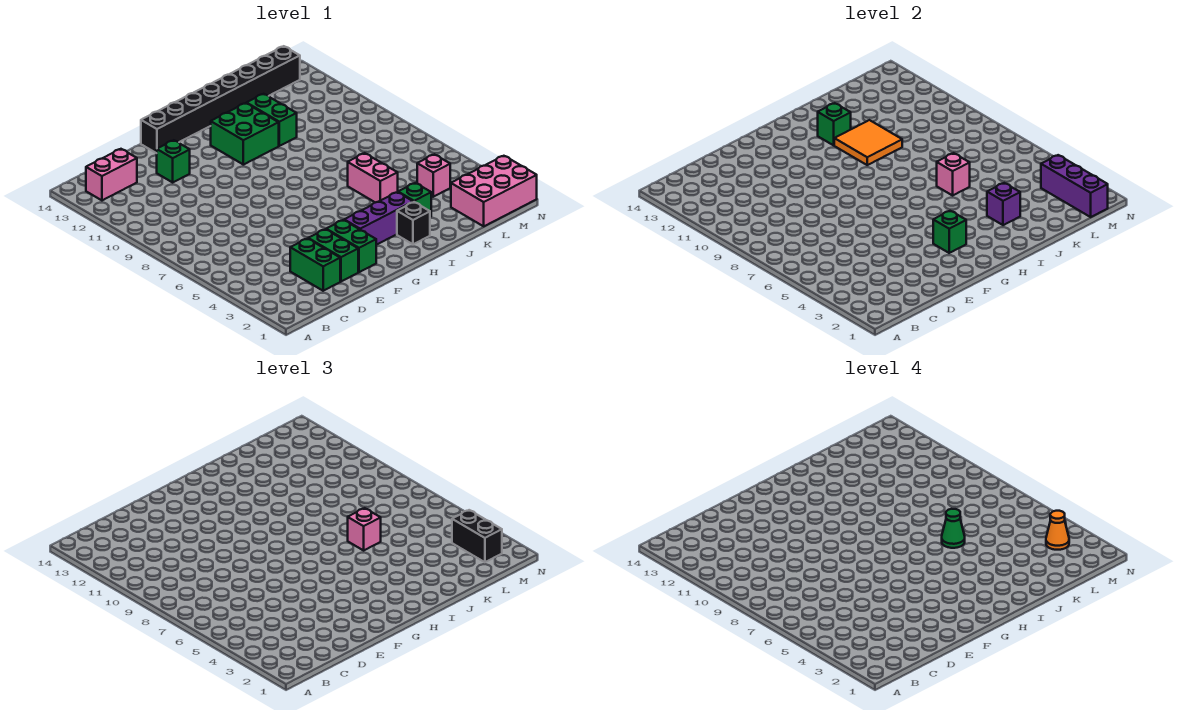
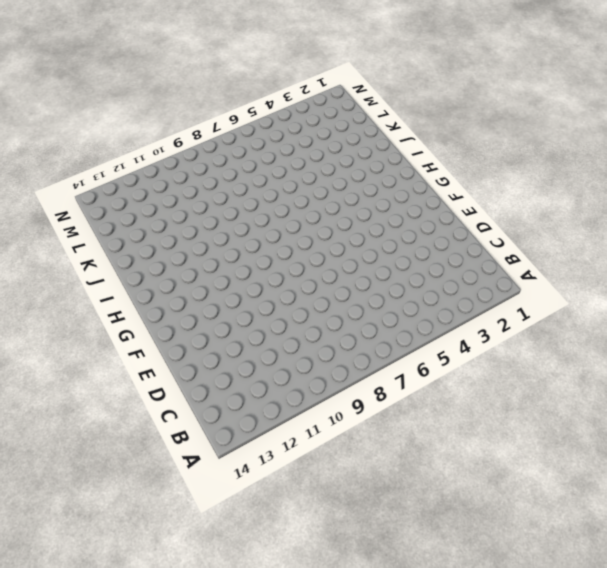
none -> pink brick B13:C13 level 1
none -> green brick D2:D3 level 1
none -> green brick E2:E3 level 1

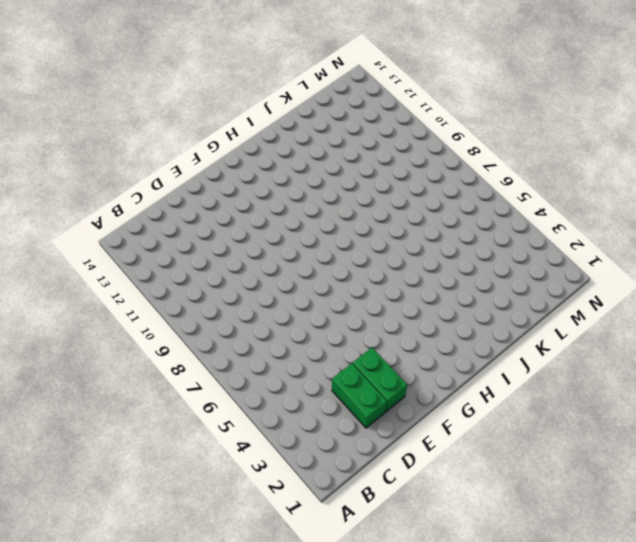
none -> pink brick B13:C13 level 1
none -> green brick E12 level 1
none -> green brick F2:F3 level 1

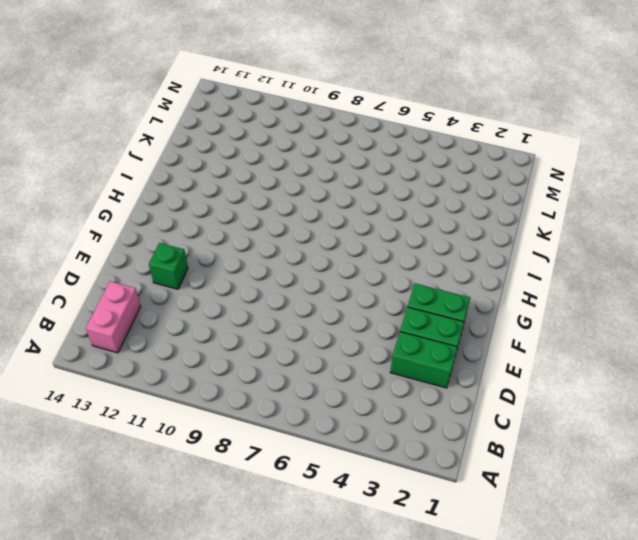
none -> black brick F14:M14 level 1
none -> purple brick G3:I3 level 1
none -> green brick H11:I12 level 1

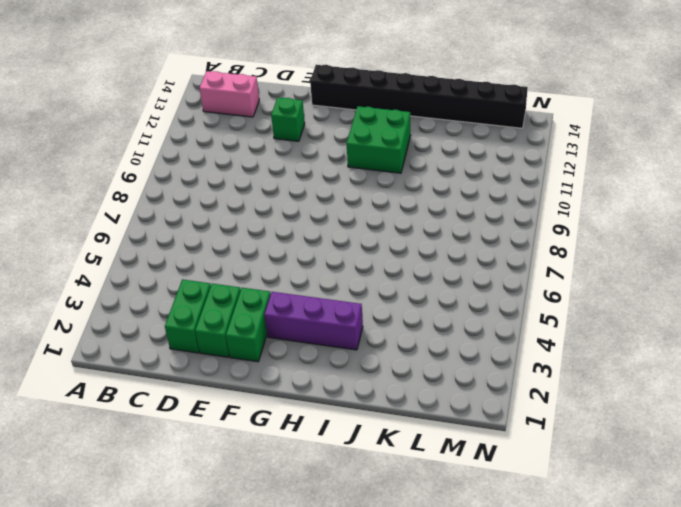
none -> black brick I2 level 1
none -> green brick J3 level 1
none -> pink brick J5:J6 level 1

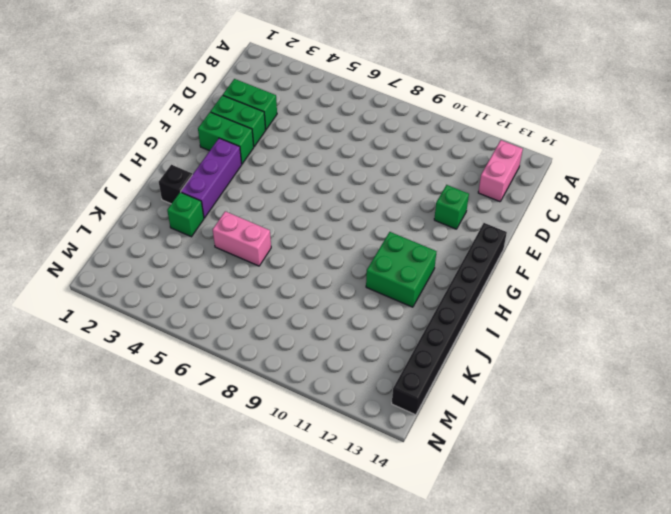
none -> green brick J11:J12 level 1
none -> pink brick L1:N2 level 1
none -> pink brick L4 level 1

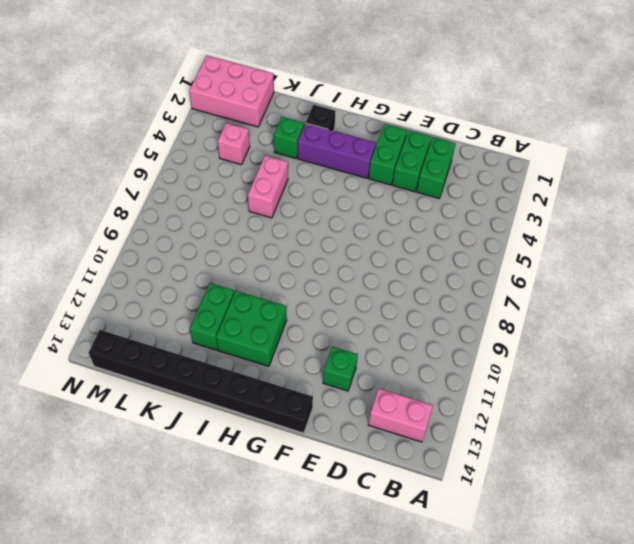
none -> green brick G3 level 2
none -> orange tile I10:J11 level 2
none -> green brick I12 level 2

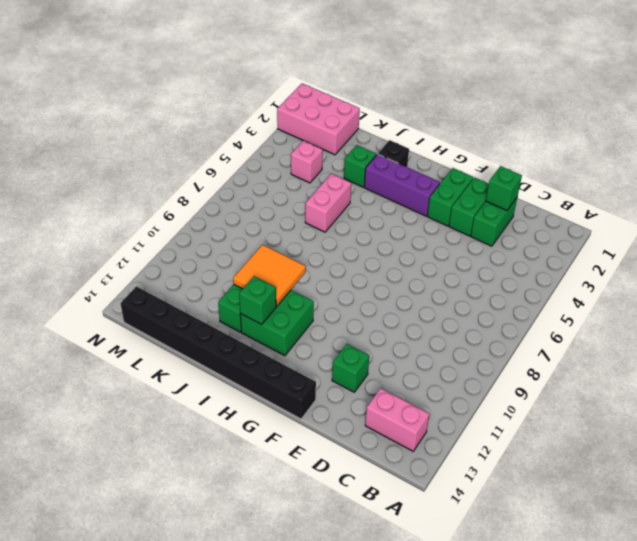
green brick D2 level 2 -> green brick G3 level 2
none -> purple brick J3 level 2
none -> pink brick J6 level 2
none -> purple brick M1:M3 level 2

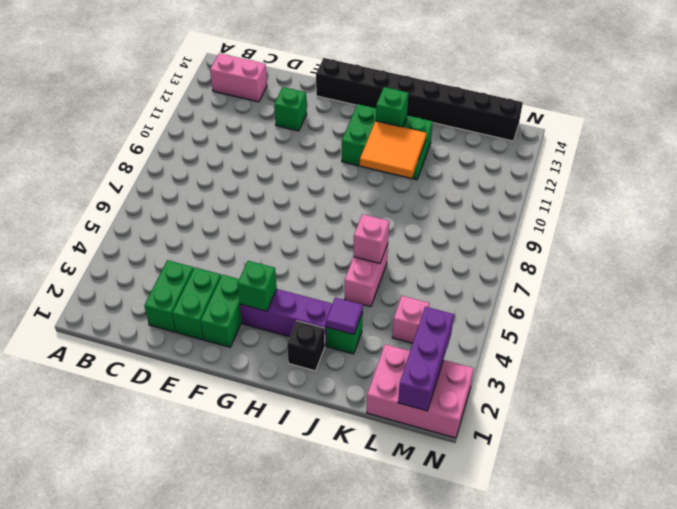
purple tile J3 level 2 -> purple brick J3 level 2
none -> pink brick J6 level 3
none -> black brick M2:M3 level 3
none -> green cone J6 level 4

